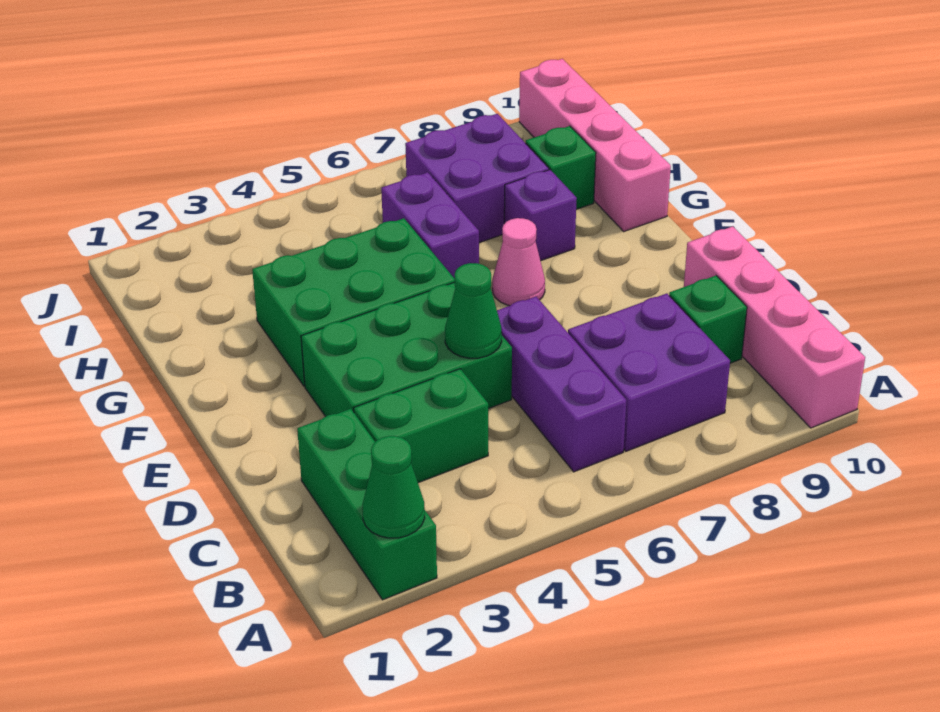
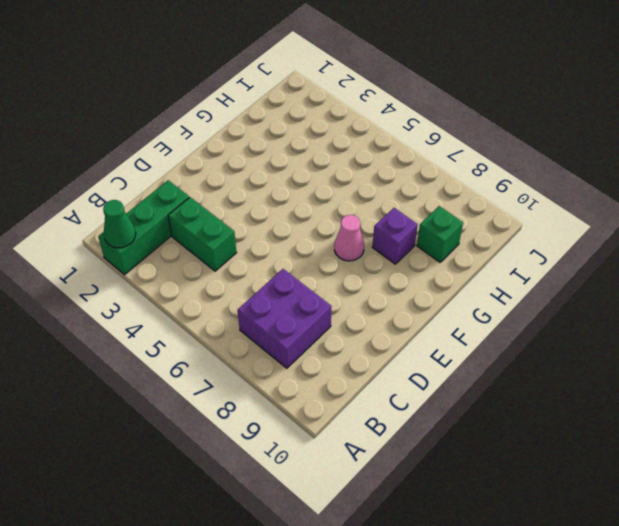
none -> pink brick A10:D10 level 1
none -> purple brick B6:D6 level 1
none -> green brick C9 level 1

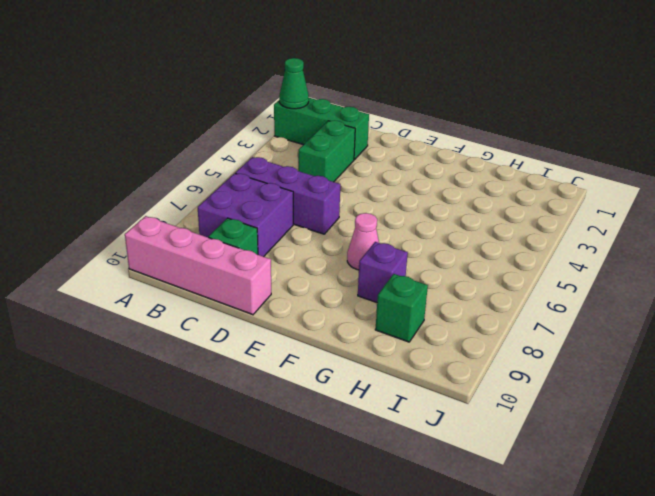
none -> green brick D3:E5 level 1
none -> green brick F3:G5 level 1
none -> purple brick G6:H6 level 1

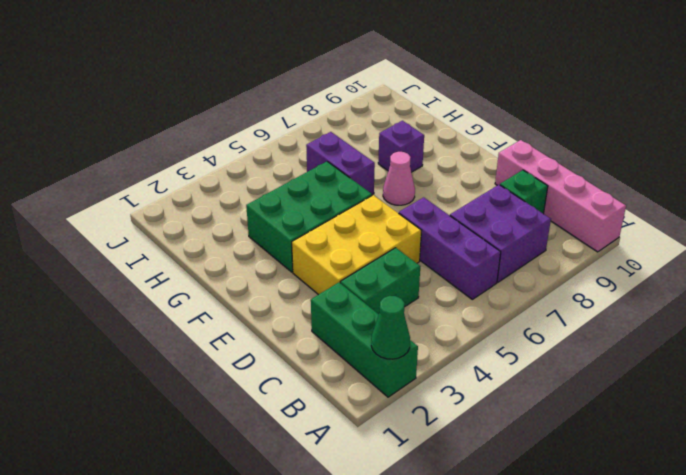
yellow brick D3:E5 level 1 -> green brick D3:E5 level 1
none -> pink brick G10:J10 level 1
none -> purple brick H7:I8 level 1
none -> green brick H9 level 1

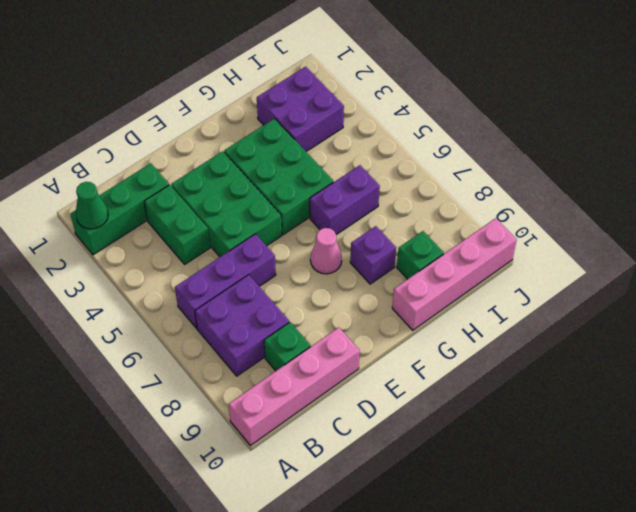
purple brick H2:I3 level 1 -> purple brick H7:I8 level 1
none -> green cone D5 level 2

